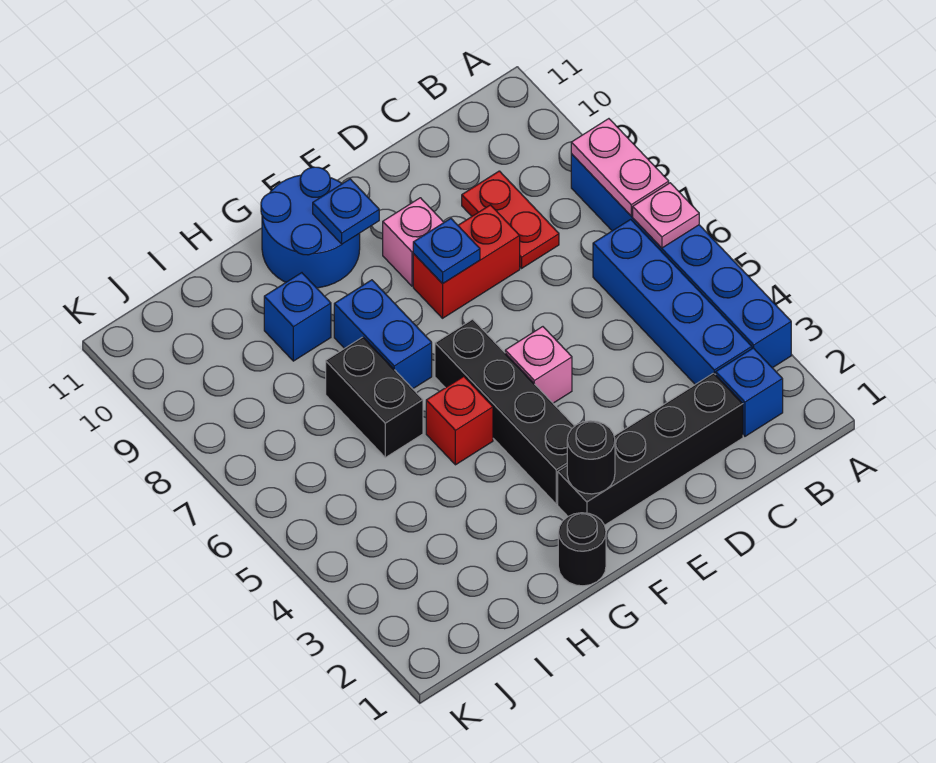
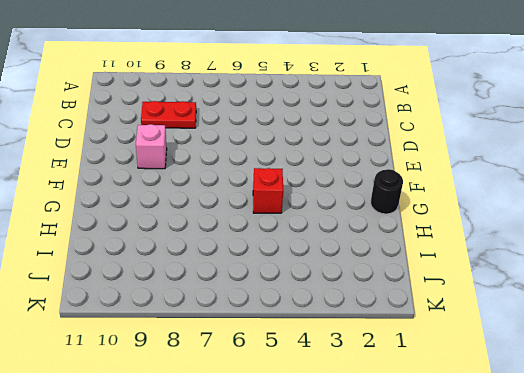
none -> blue brick A3:A8 level 1
none -> blue brick B2 level 1
none -> blue brick B3:B6 level 1

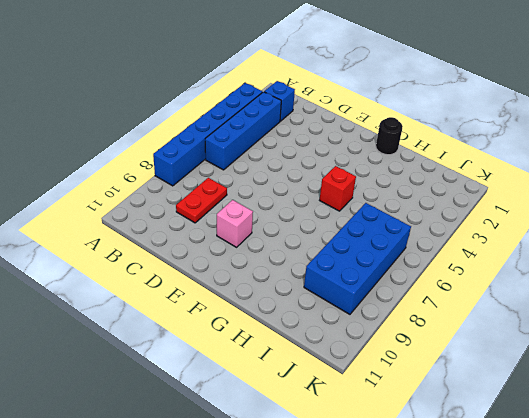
blue brick I6:J9 level 1 -> none
none -> black brick C2:F2 level 1
none -> red brick D8:E8 level 1
none -> pink brick E5 level 1

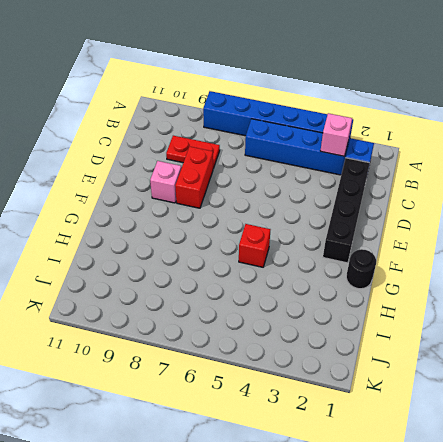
pink brick B3 level 2 -> pink brick E5 level 1
none -> black brick F3:F6 level 1
none -> blue round brick F10:G11 level 1
none -> blue brick G7:G8 level 1

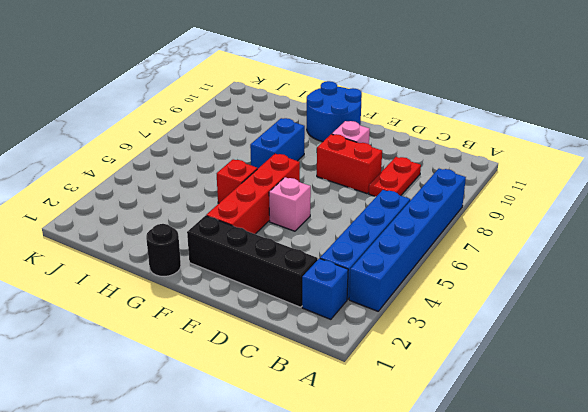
red brick F3:F6 level 1 -> black brick F3:F6 level 1
none -> black brick H6:H7 level 1
none -> blue brick H9 level 1
none -> pink plate A6 level 2

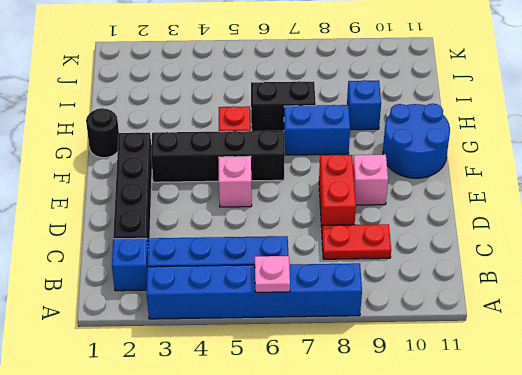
none -> pink plate A7:A8 level 2
none -> blue plate E8 level 2
none -> black round brick F2 level 2

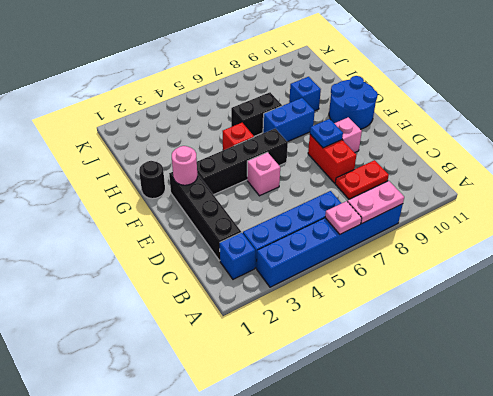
pink round brick F2 level 2 -> black round brick F2 level 2
none -> blue plate F10 level 2

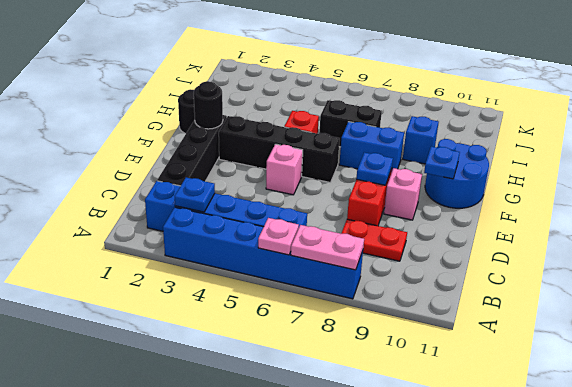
blue plate B3 level 2 -> none

